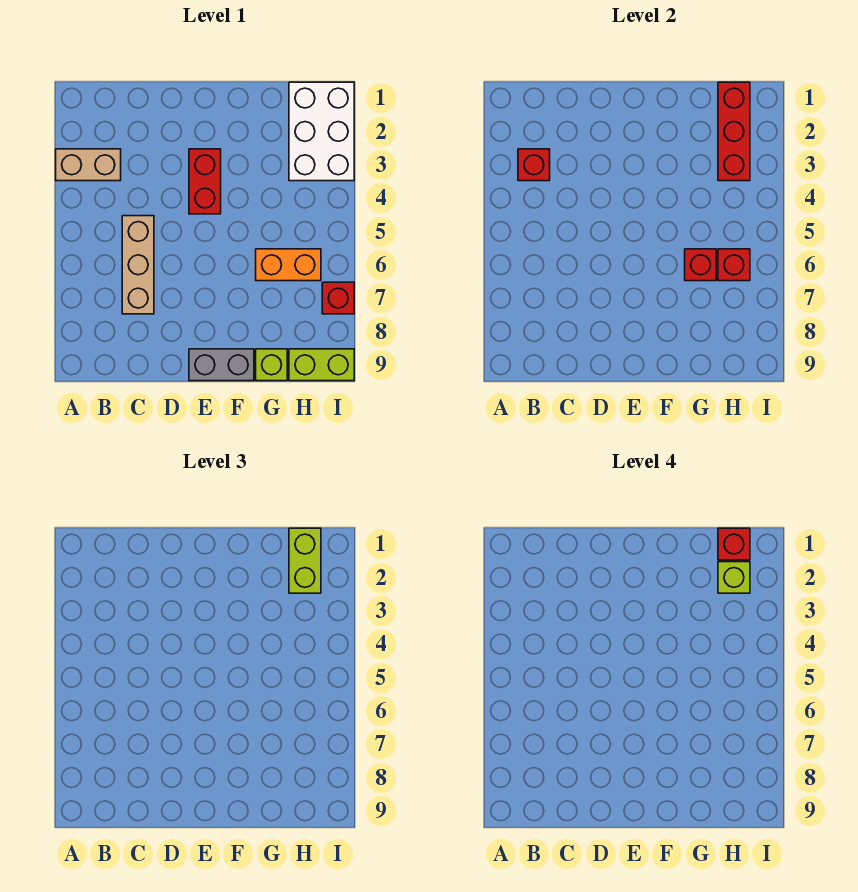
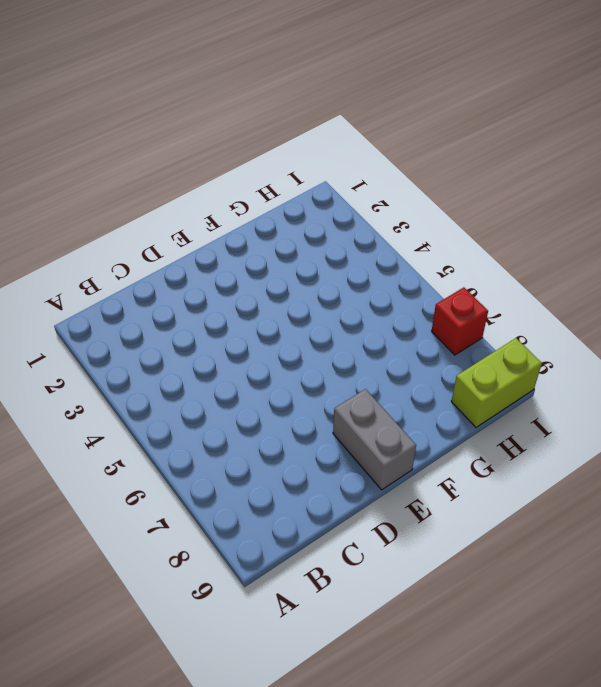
grey brick E8:E9 level 1 -> grey brick E9:F9 level 1
none -> tan brick A3:B3 level 1
none -> tan brick C5:C7 level 1
none -> red brick E3:E4 level 1

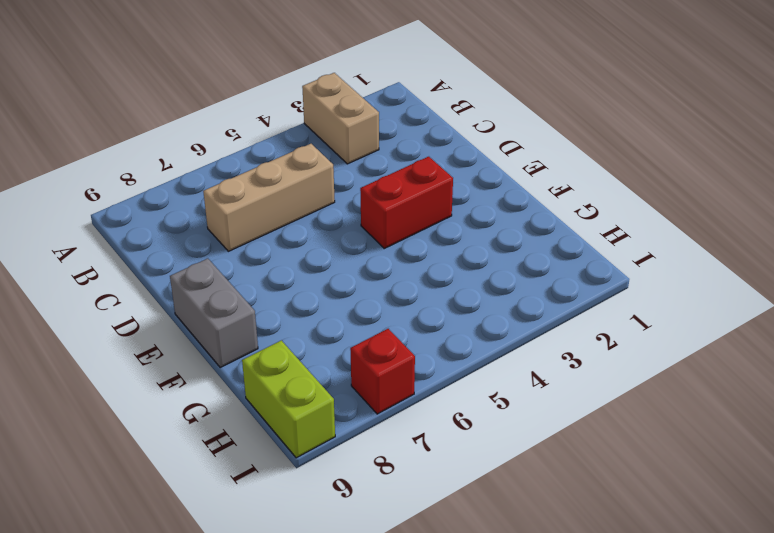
none -> orange brick G6:H6 level 1
none -> lime brick G9 level 1
none -> white brick H1:I3 level 1

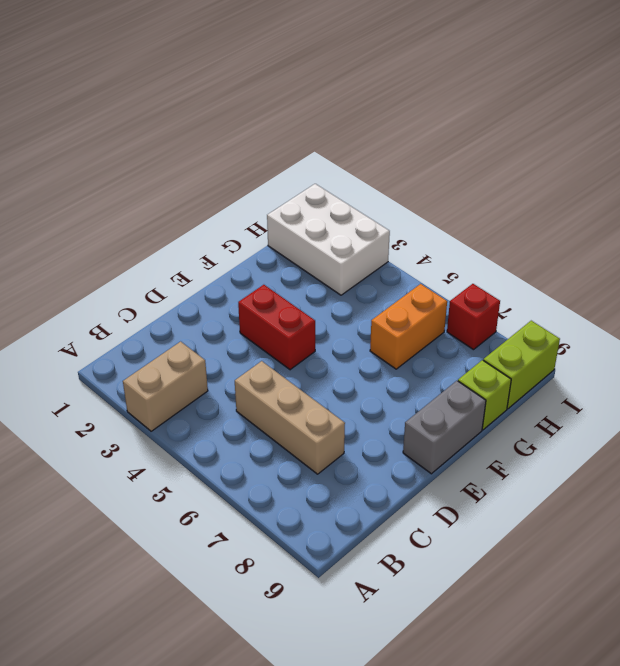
none -> red brick B3 level 2
none -> red brick G6 level 2
none -> red brick H1:H3 level 2

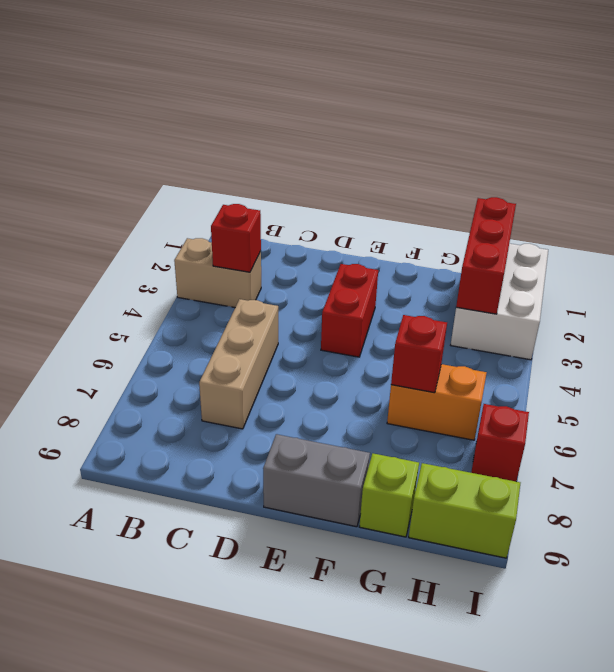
none -> red brick H6 level 2
none -> lime brick H1:H2 level 3
none -> red brick H1 level 4

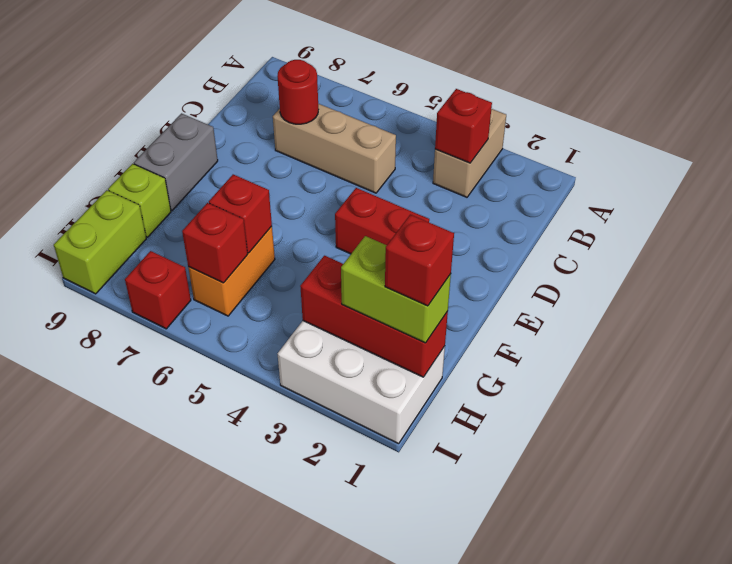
red round brick C7 level 2 -> none
none -> lime brick H2 level 4

